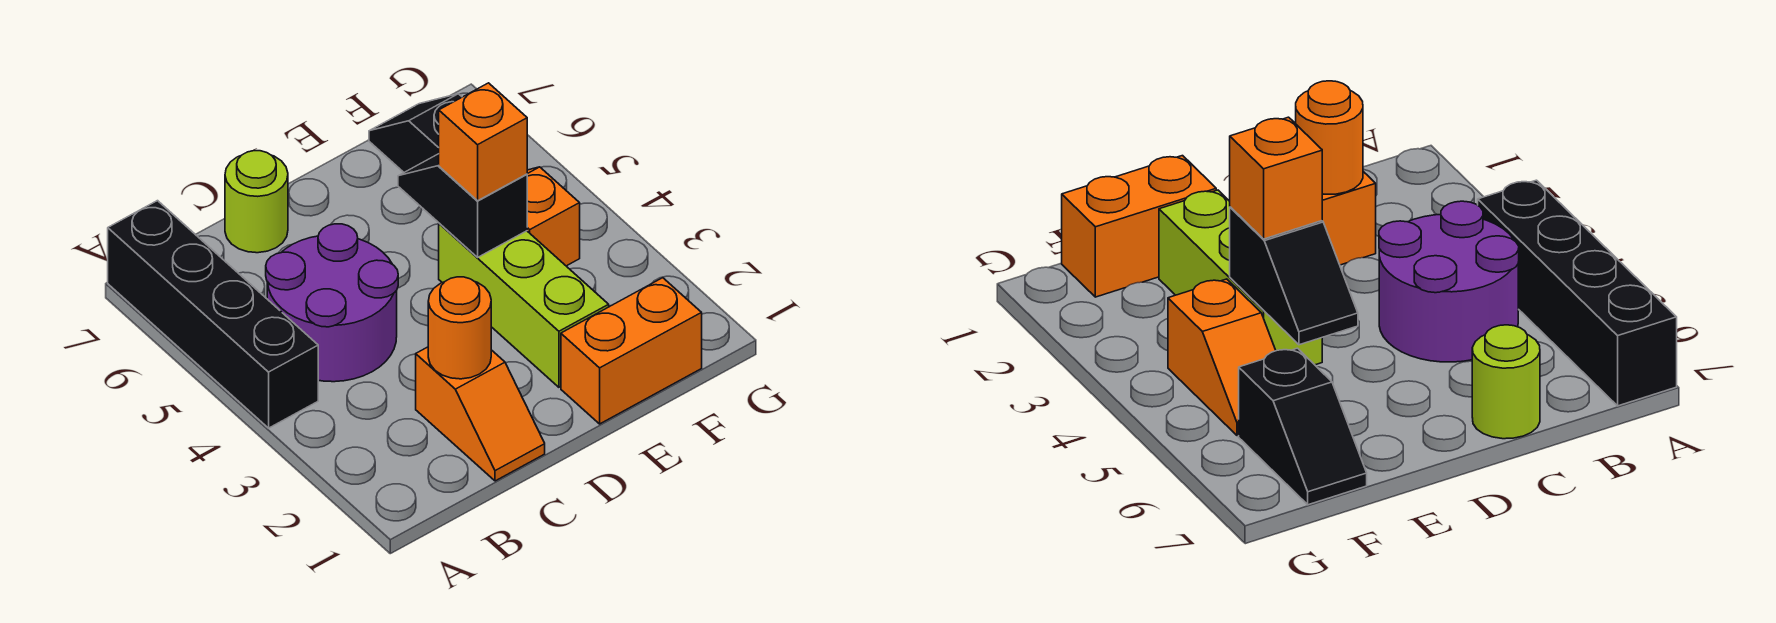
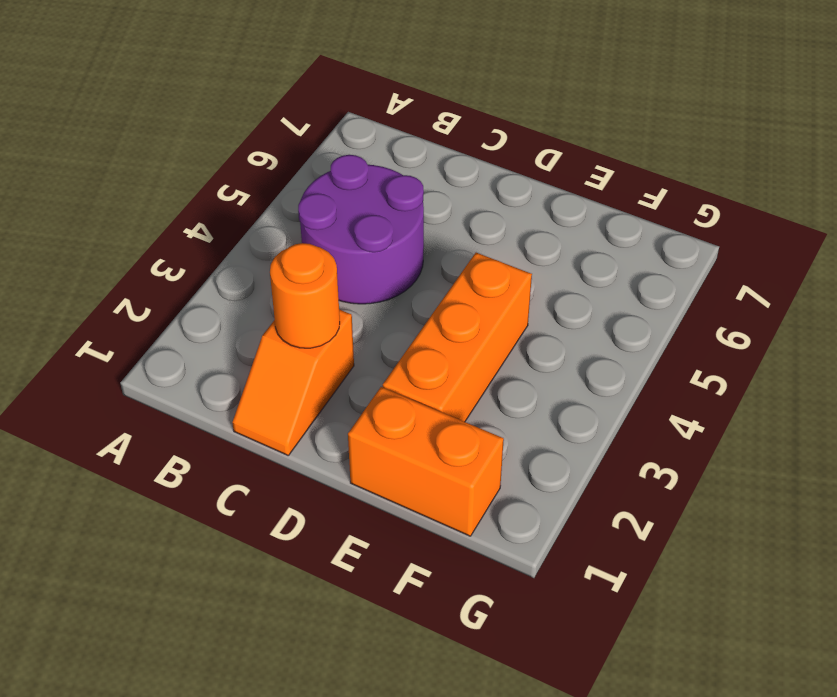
orange brick E2:E4 level 1 -> lime brick E2:E4 level 1
none -> black brick A4:A7 level 1
none -> lime round brick C7 level 1

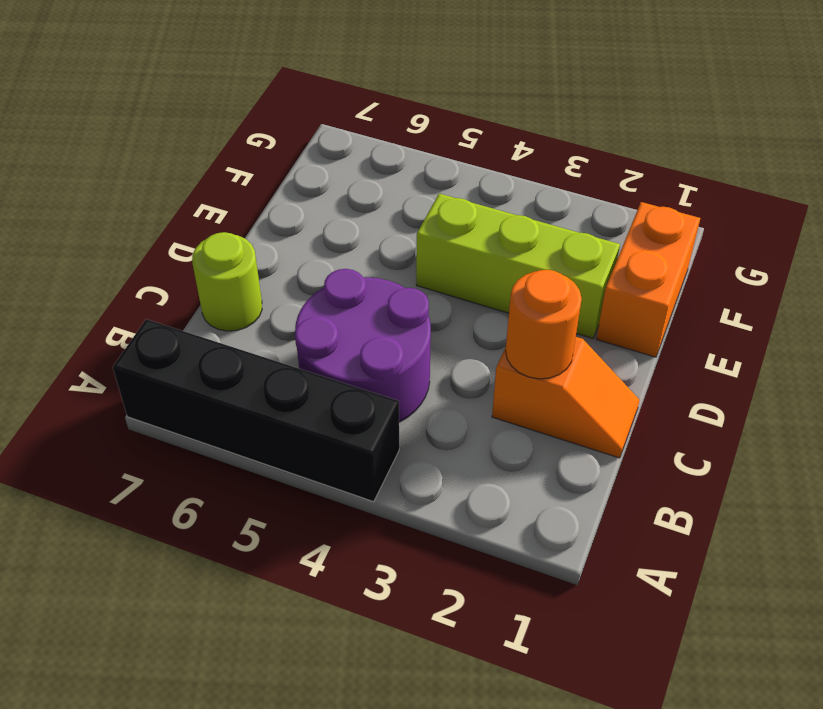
none -> orange slope F4:F5 level 1 top 4
none -> black slope F6:F7 level 1 top 6

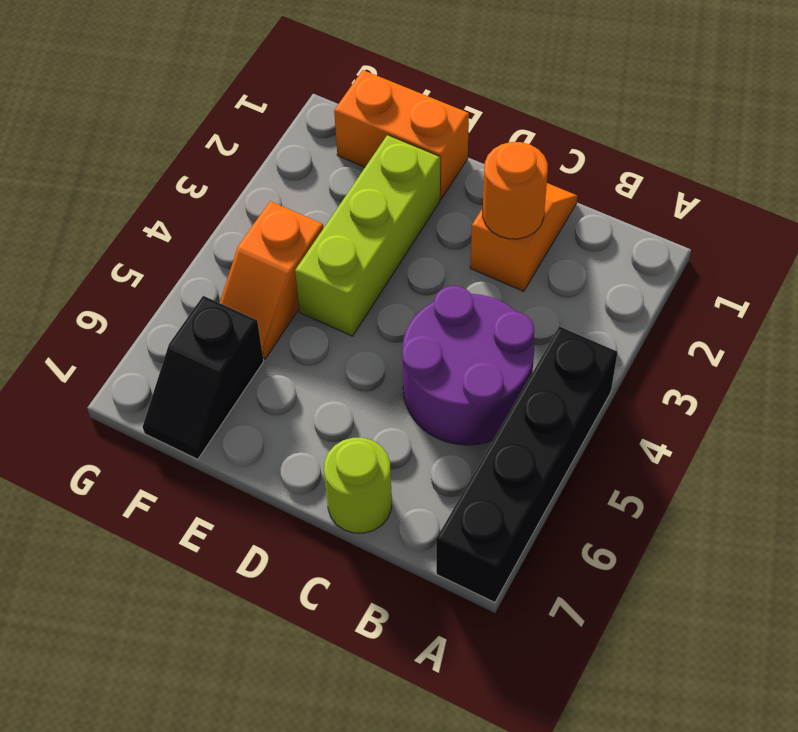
none -> black slope E4:E5 level 2 top 4
none -> orange brick E4 level 3

